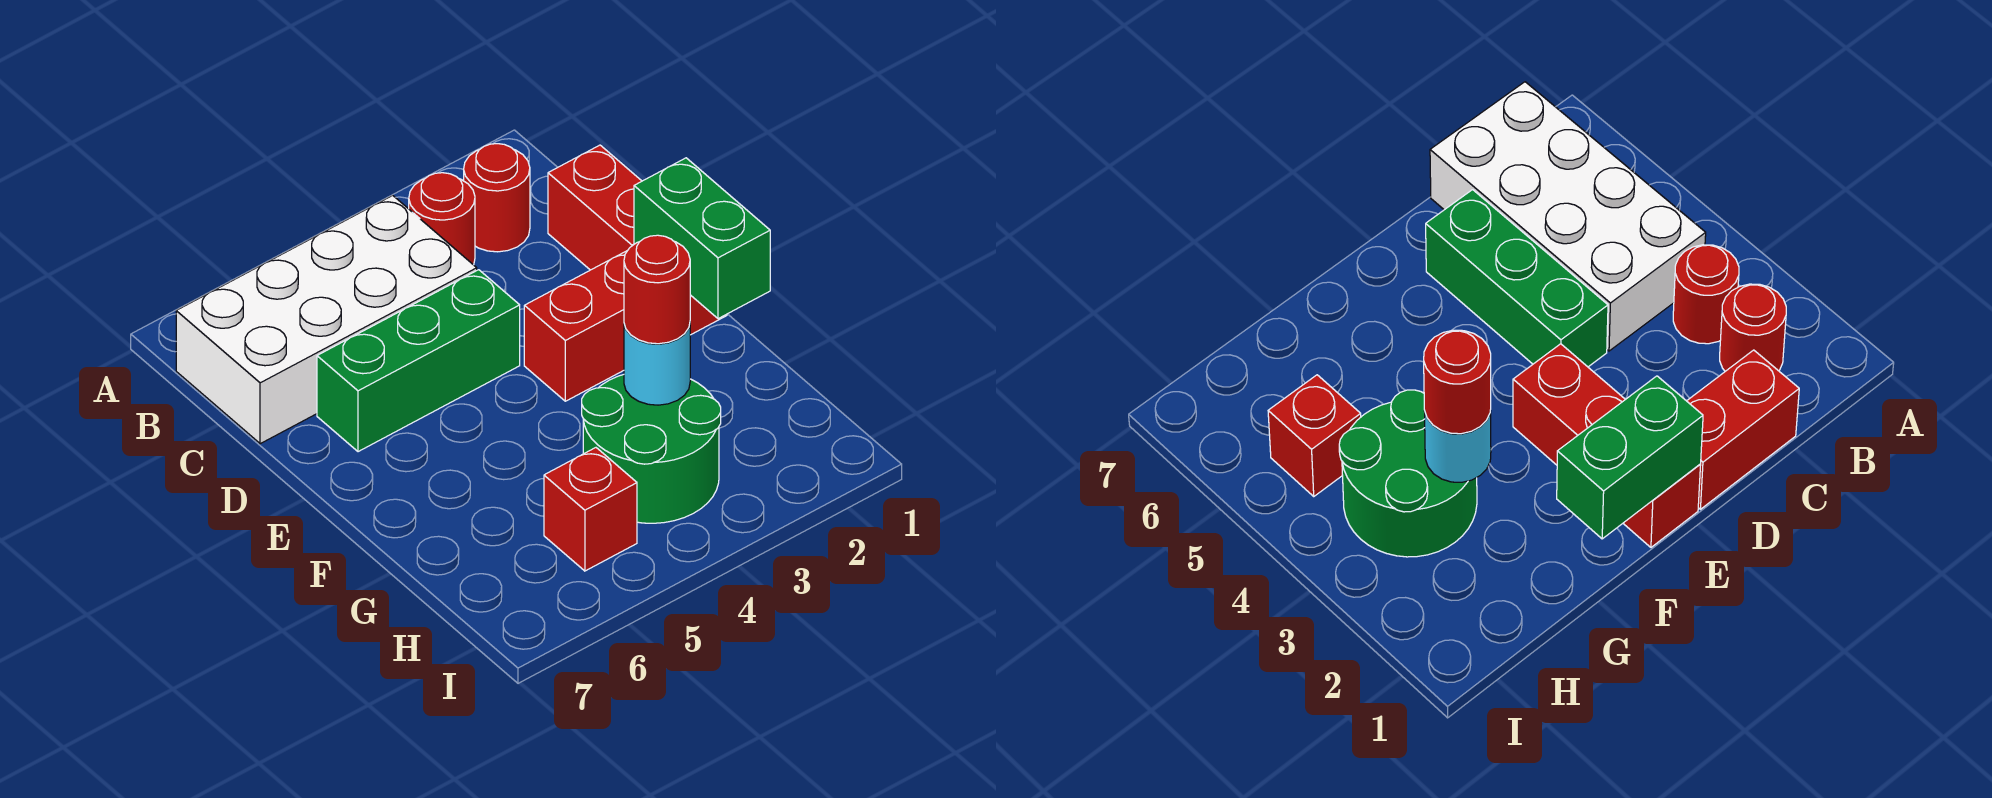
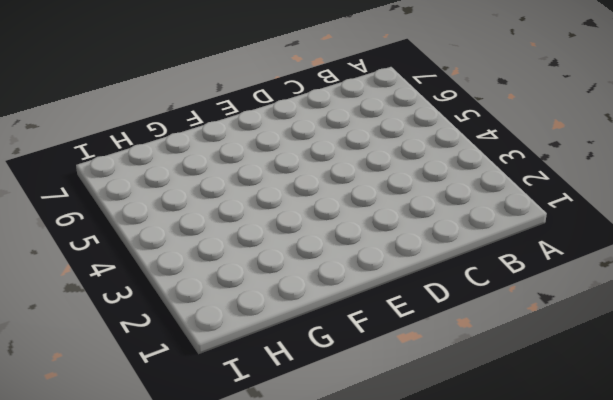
none -> red round brick B2 level 1
none -> red round brick B3 level 1

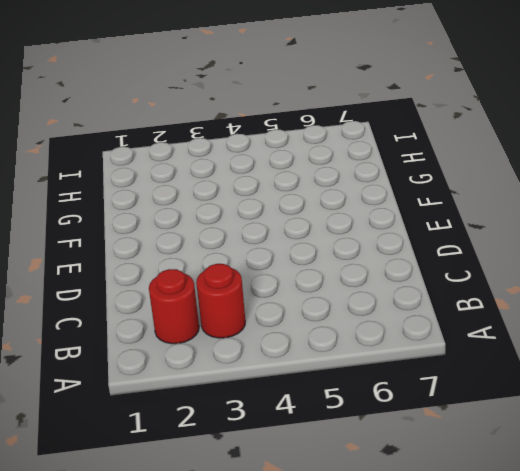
none -> white brick B4:C7 level 1
none -> red brick C1:D1 level 1

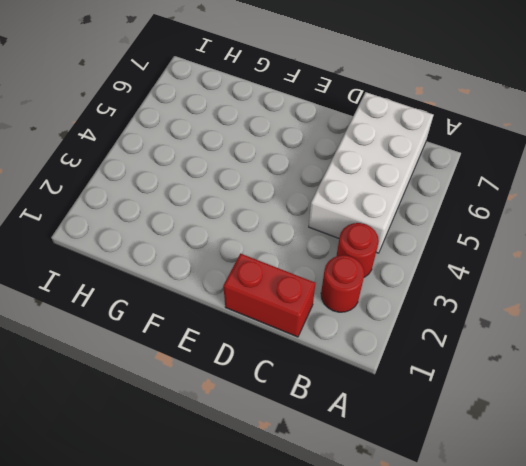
none -> green brick D4:D6 level 1
none -> red brick E1:E3 level 1

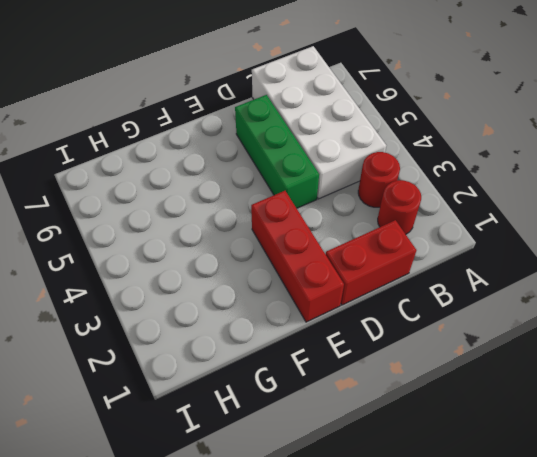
none -> green round brick G3:H4 level 1
none -> red brick H5 level 1

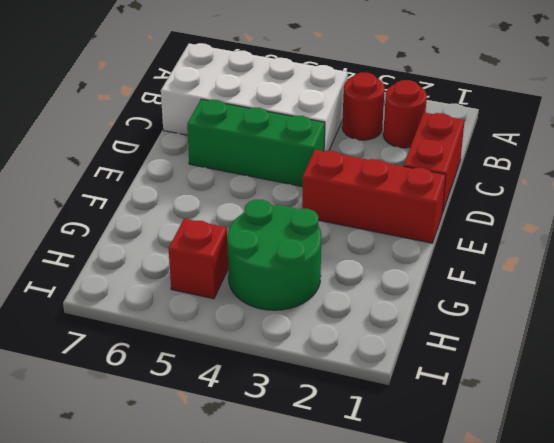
none -> green brick E1:F1 level 2
none -> cyan round brick G3 level 2

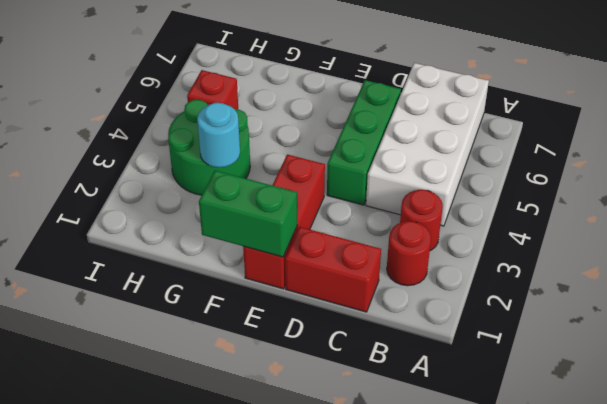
none -> red round brick G3 level 3

